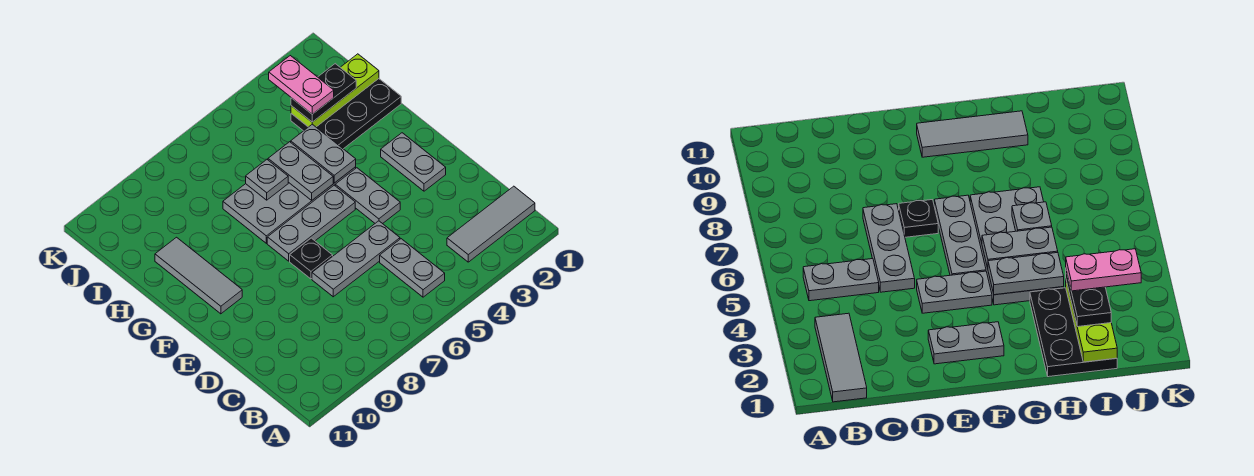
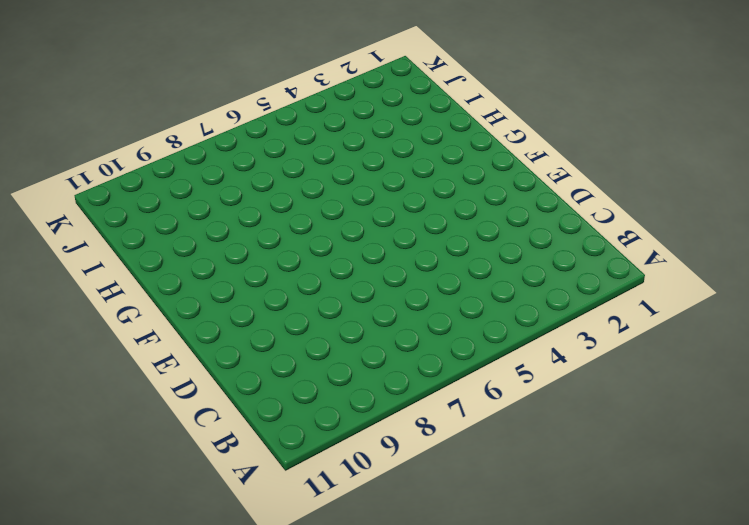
none -> grey tile B1:B3 level 1
none -> grey plate B5:C5 level 1
none -> grey plate D5:D7 level 1

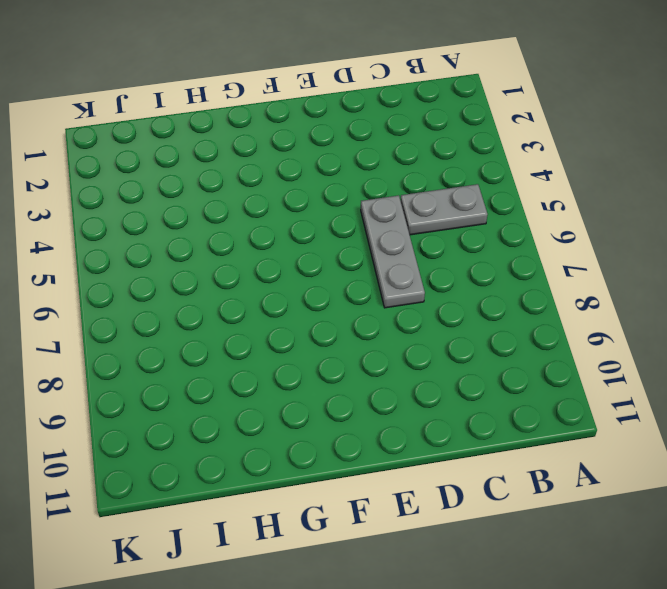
none -> grey tile B1:B3 level 1
none -> grey plate E2:F2 level 1
none -> grey plate E4:F4 level 1

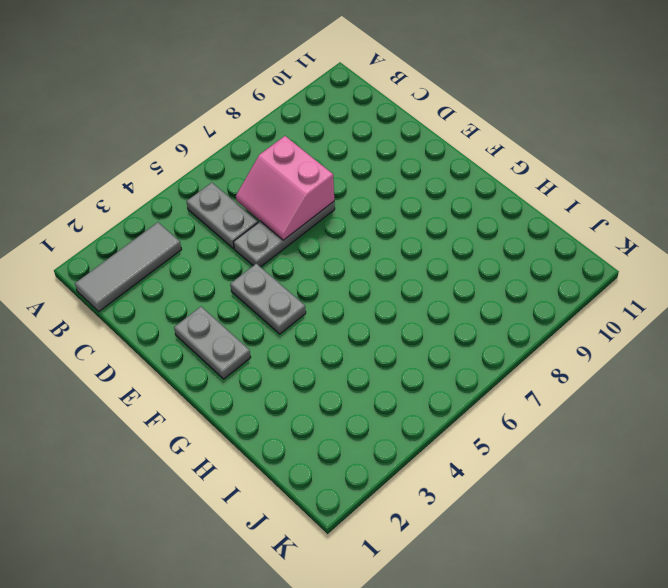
pink slope C6:D7 level 2 top 7 -> none
none -> black plate E7 level 1
none -> grey plate F5:F7 level 1
none -> grey tile F10:H10 level 1

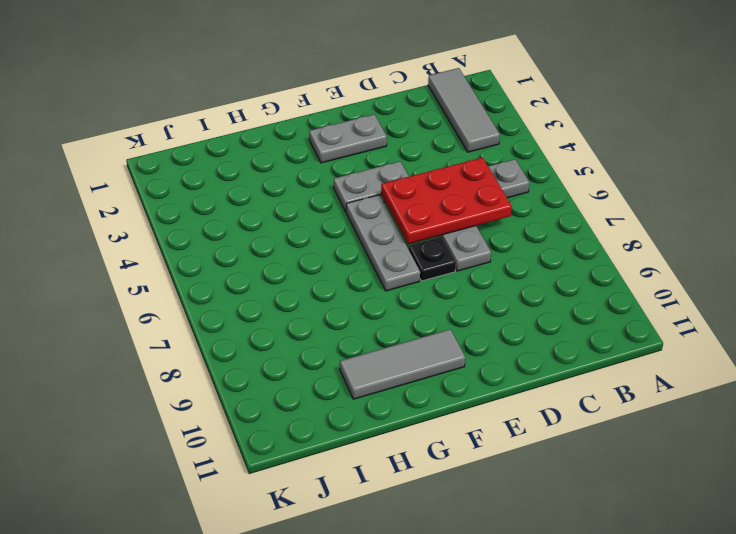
red plate C5:E6 level 2 -> none
none -> grey plate G4:H7 level 1
none -> black plate H1:I3 level 1
none -> grey plate G4:H4 level 2

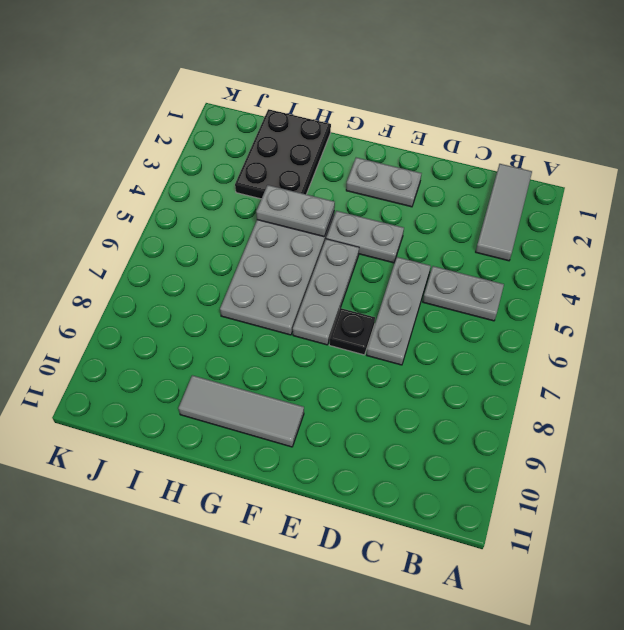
none -> grey plate G5:H5 level 2
none -> grey plate H6 level 2
none -> lime plate I1:I3 level 2

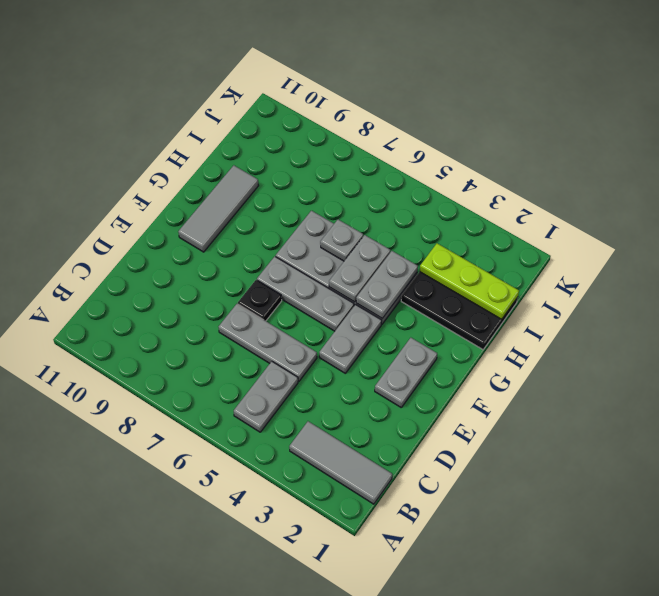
none -> black plate I2:I3 level 3
none -> pink plate I3:J3 level 4

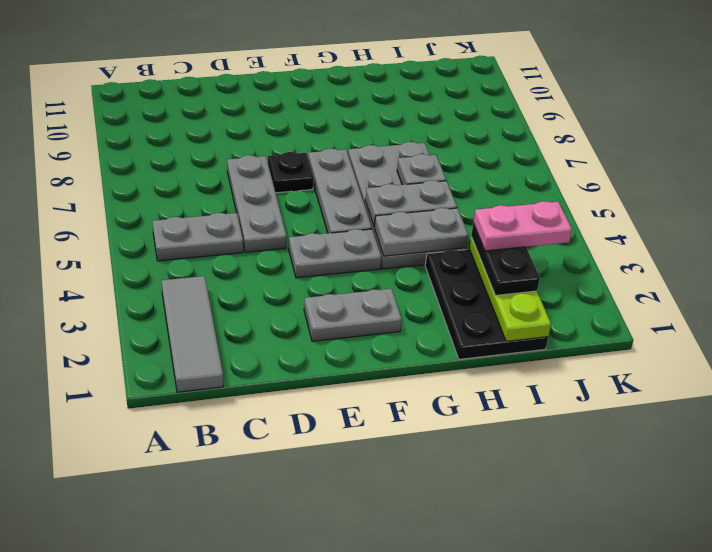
none -> grey tile F10:H10 level 1

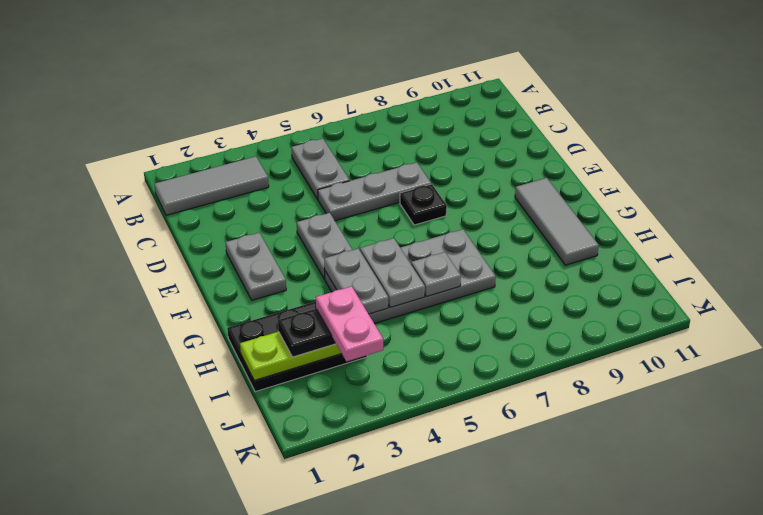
none -> grey plate F5:F7 level 1

